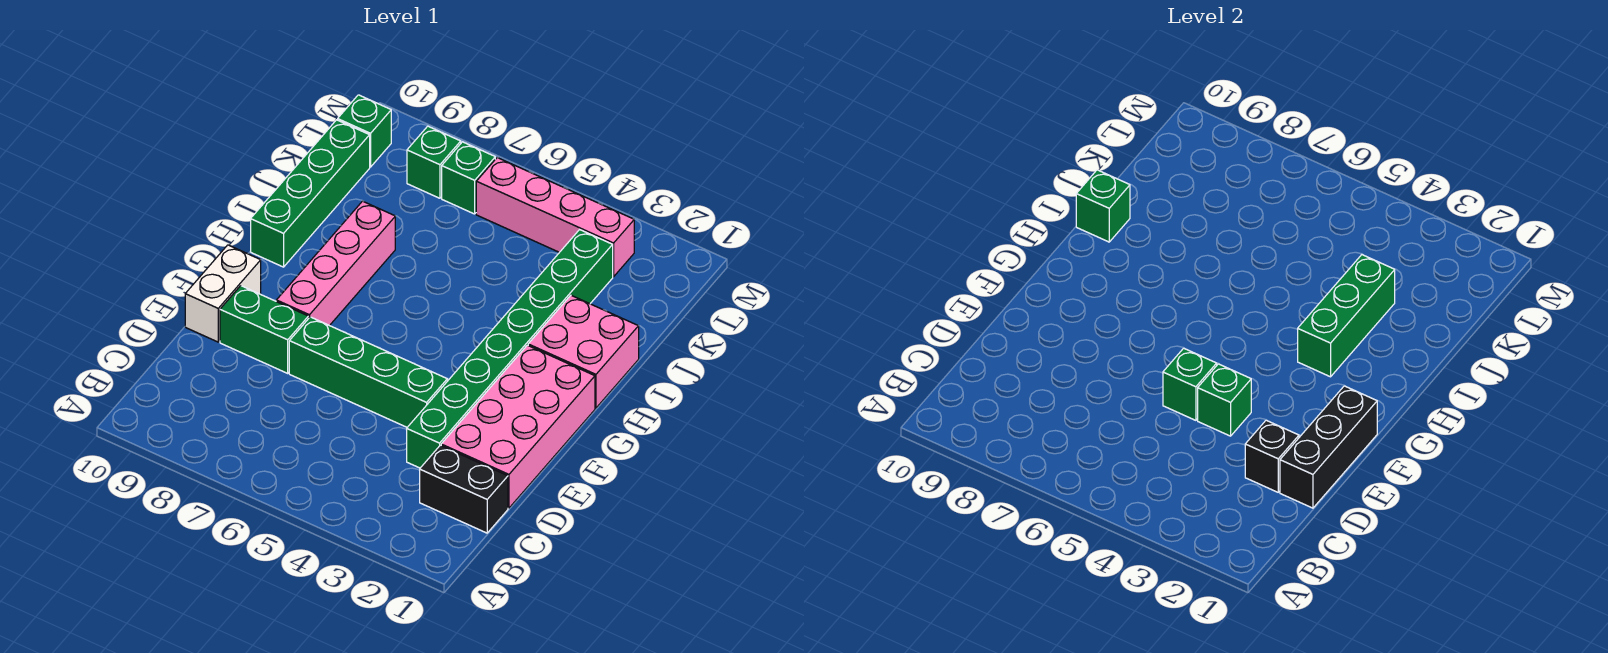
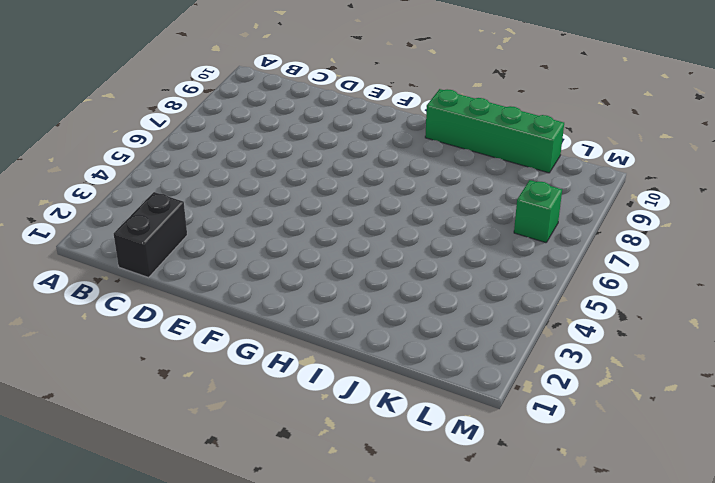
none -> pink brick D1:G2 level 1
none -> green brick D3:K3 level 1
none -> green brick E4:E7 level 1

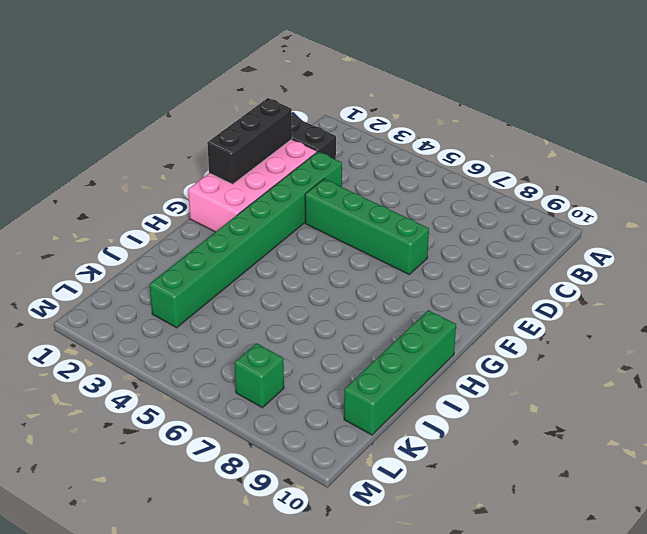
none -> green brick E8:E9 level 1
none -> white brick E10:F10 level 1
none -> pink brick F8:I8 level 1

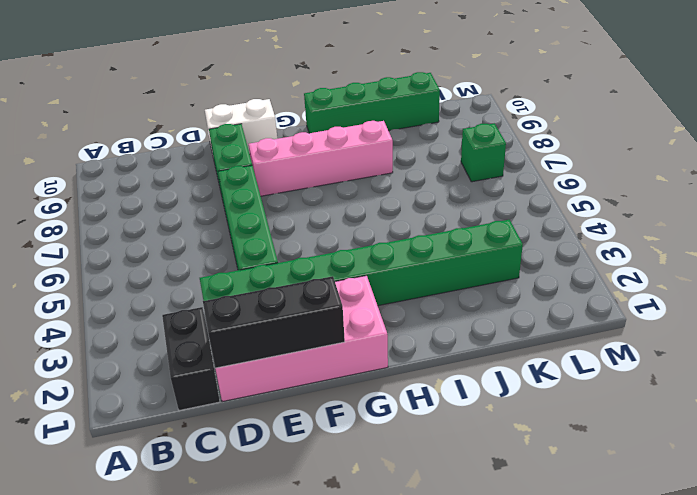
none -> pink brick H1:I2 level 1
none -> pink brick L3:L6 level 1
none -> green brick L8 level 1

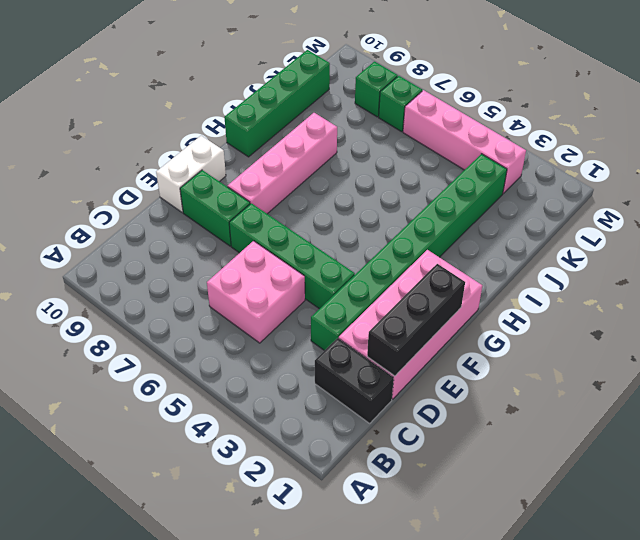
pink brick C5:D6 level 1 -> pink brick H1:I2 level 1
none -> green brick L10 level 1
none -> black brick D2 level 2
none -> green brick E4 level 2

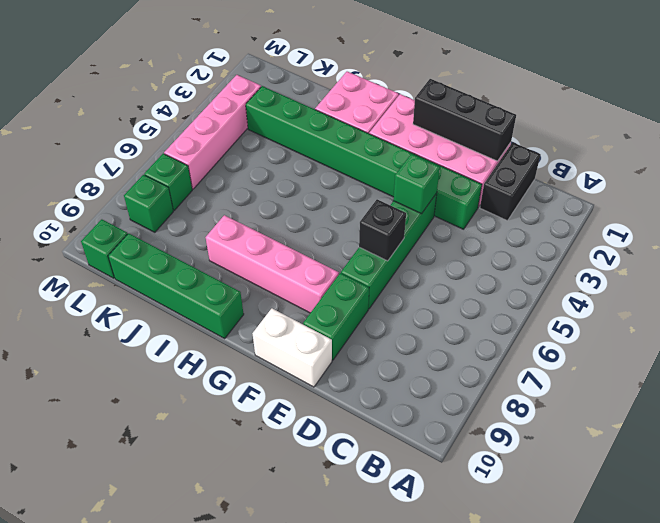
black brick E6 level 2 -> black brick D2 level 2
none -> green brick E5 level 2
none -> green brick H3:J3 level 2
none -> green brick I10 level 2

